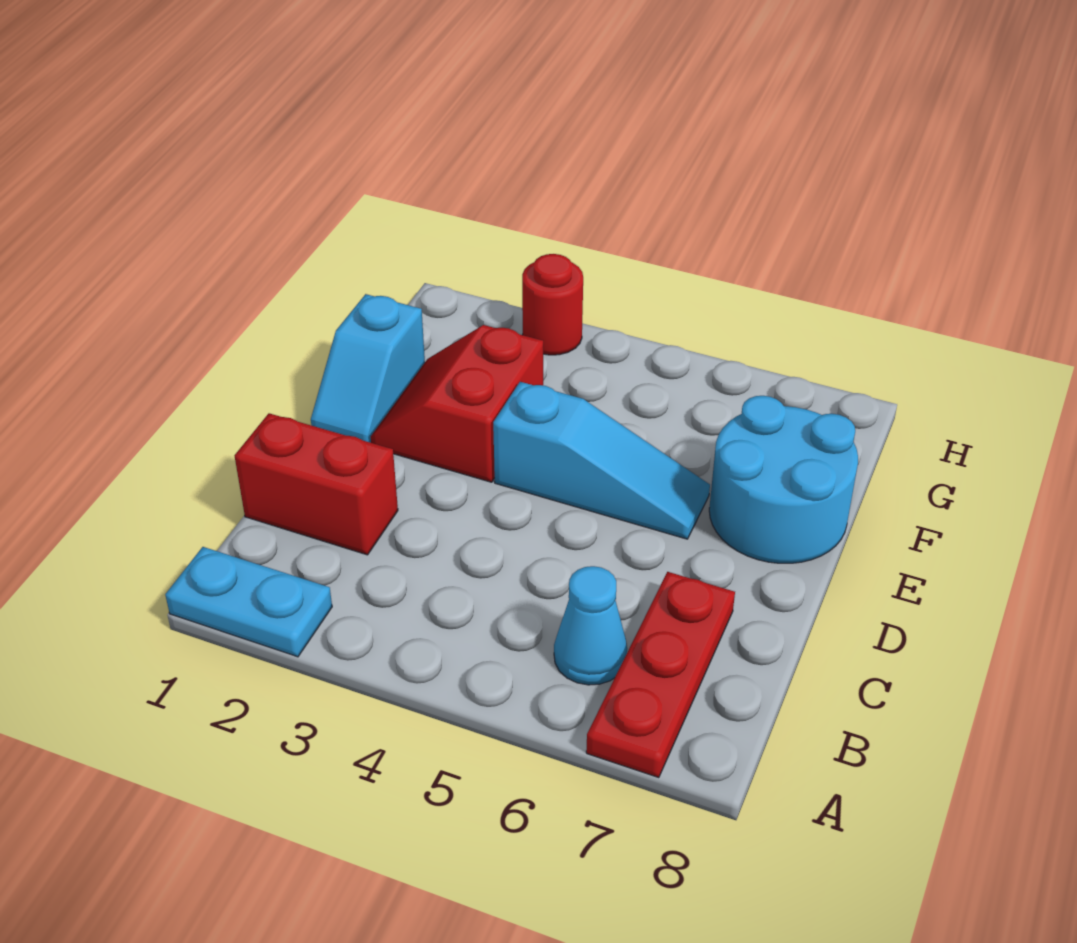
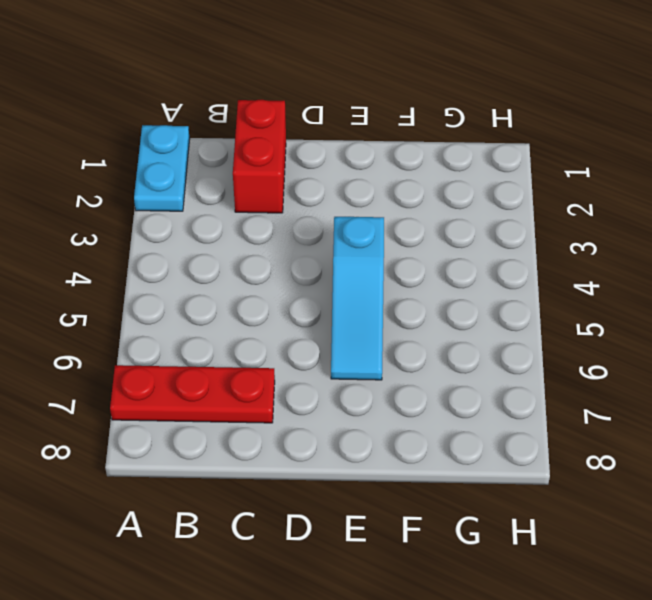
none -> cyan cone B6 level 1
none -> cyan slope E1:F1 level 1 top F

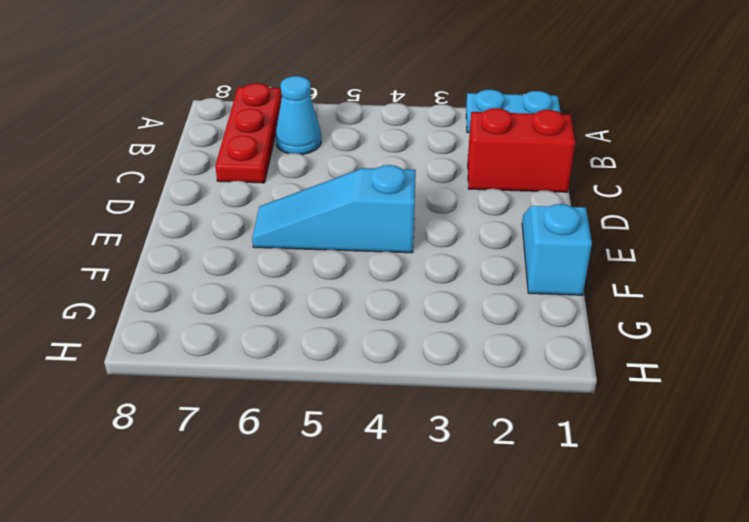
none -> red slope E2:F3 level 1 top 3
none -> cyan round brick E7:F8 level 1

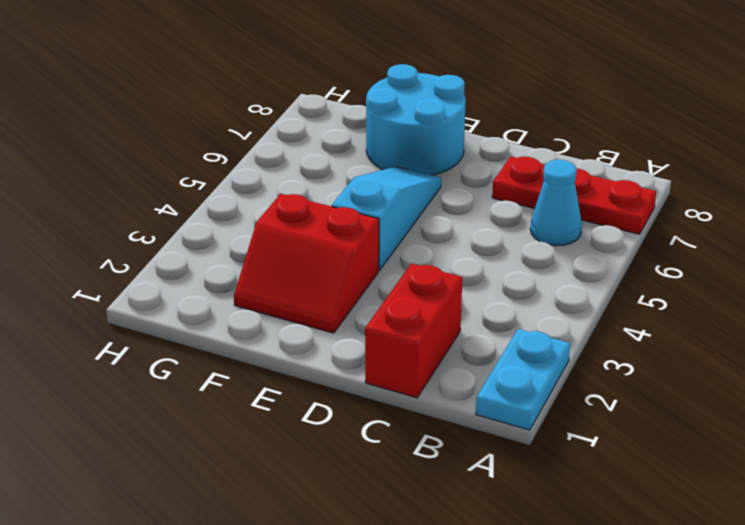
none -> cyan slope E1:F1 level 1 top F
none -> red round brick H3 level 1

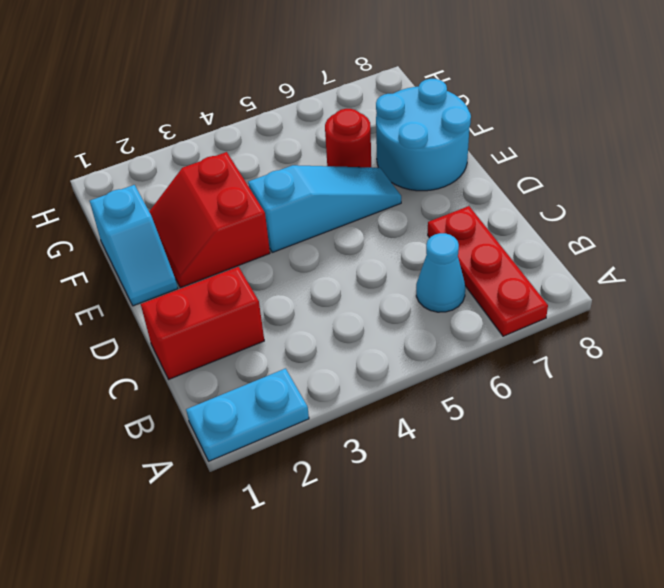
red round brick F6 level 1 -> red round brick H3 level 1

